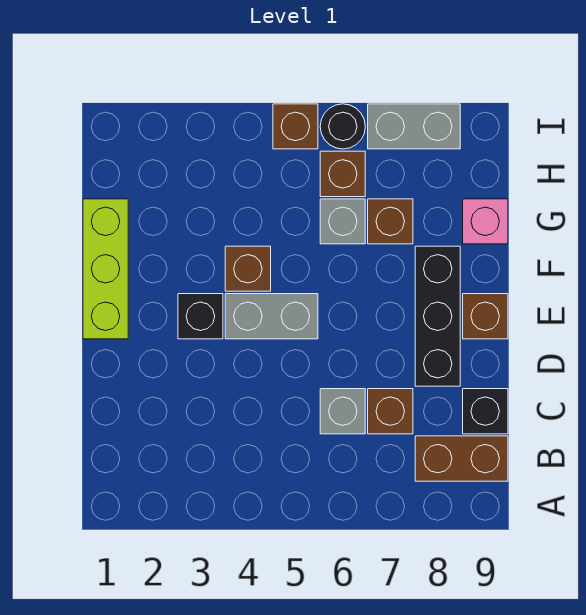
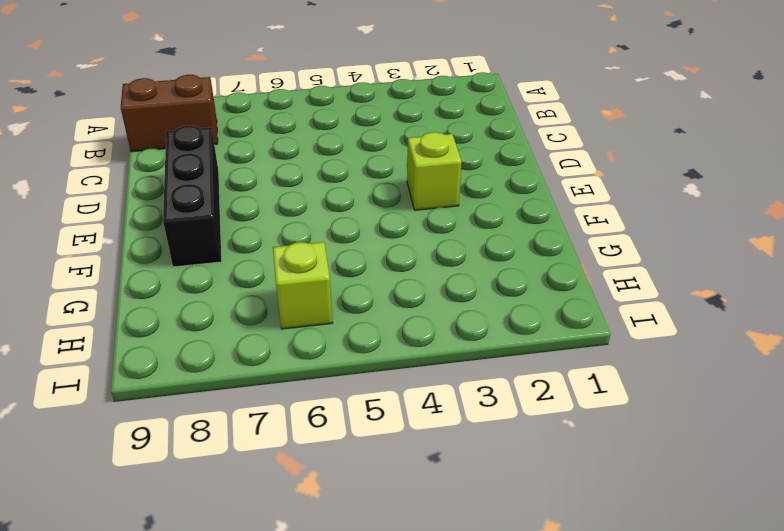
lime brick E3 level 1 -> black brick E3 level 1
lime brick H6 level 1 -> brown brick H6 level 1
none -> grey brick C6 level 1
none -> brown brick C7 level 1
none -> black brick C9 level 1

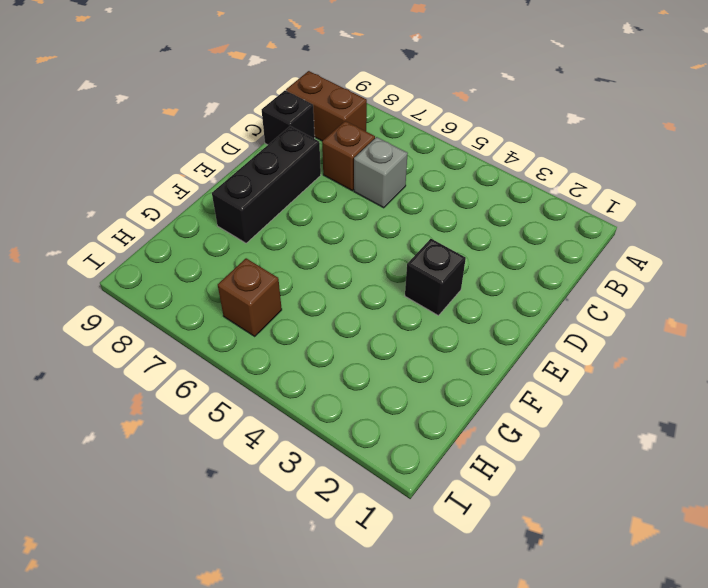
none -> lime brick E1:G1 level 1
none -> grey brick E4:E5 level 1
none -> brown brick E9 level 1

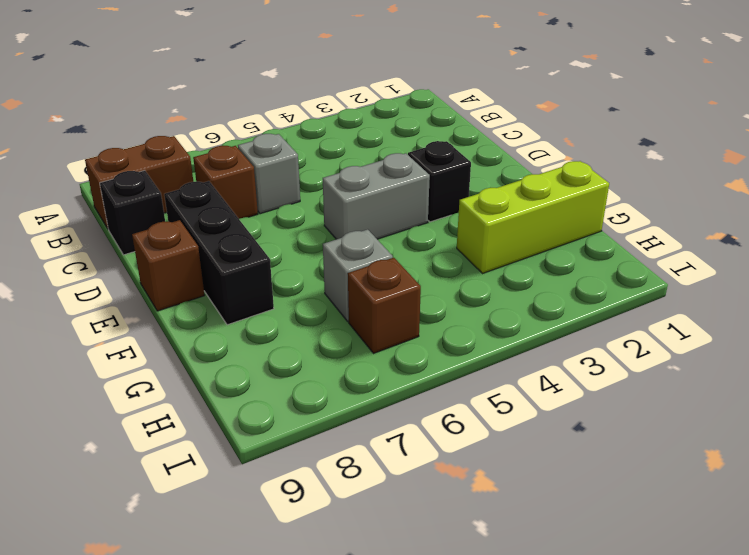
lime brick G1:G3 level 1 -> lime brick E1:G1 level 1
none -> brown brick F4 level 1
none -> brown brick G7 level 1
none -> pink brick G9 level 1

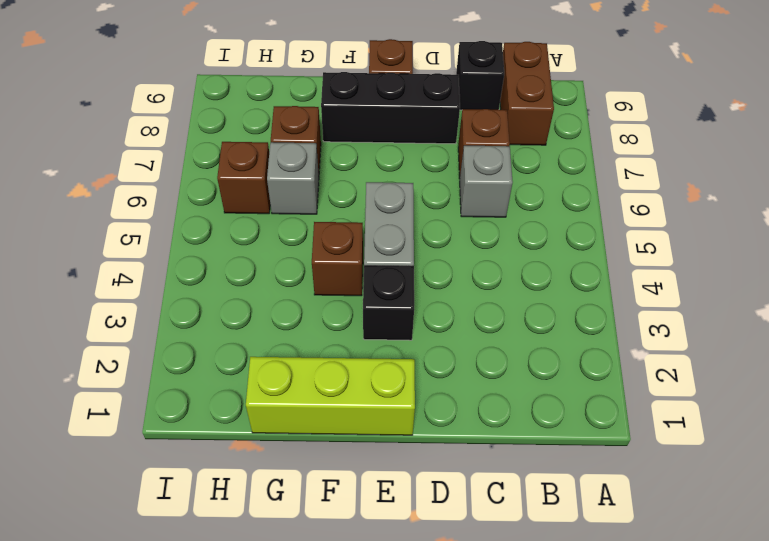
none -> pink brick G9 level 1
none -> brown brick I5 level 1
none -> black round brick I6 level 1

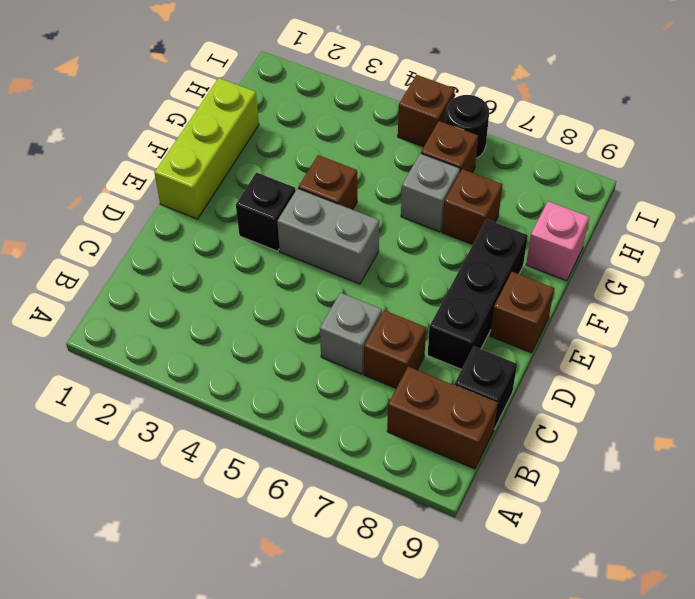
none -> grey brick I7:I8 level 1

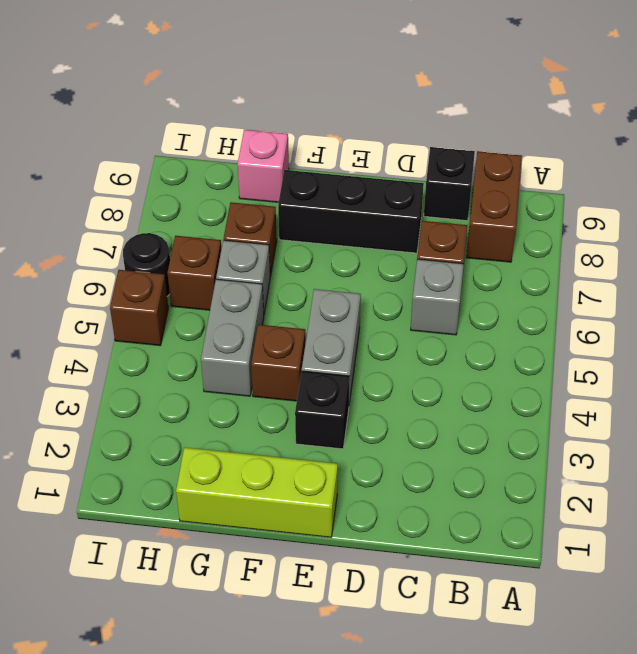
grey brick G4:G5 level 1 -> grey brick I7:I8 level 1
none -> brown brick E9 level 1

